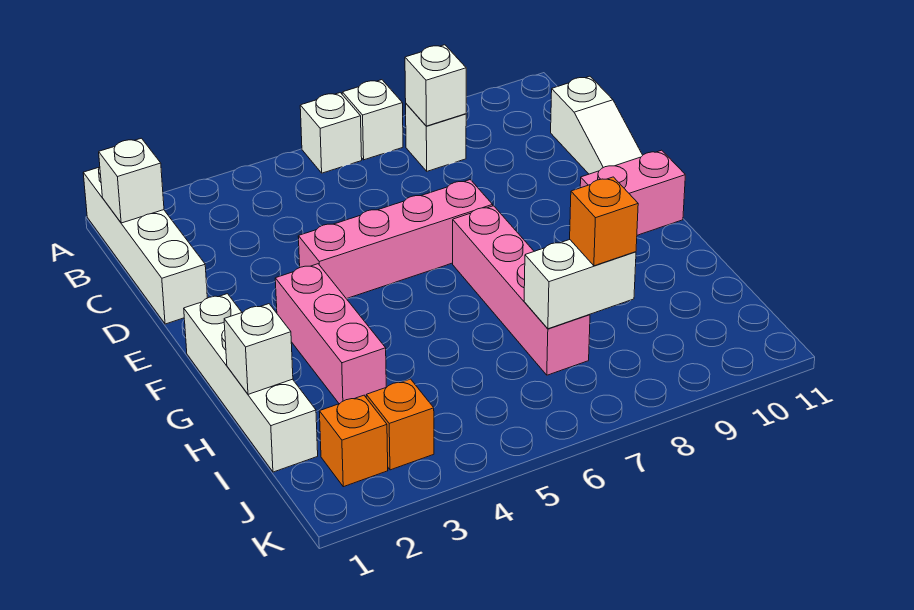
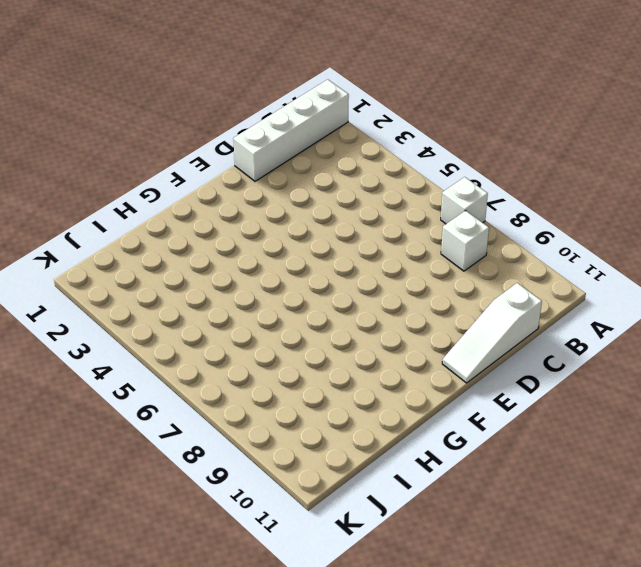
none -> white brick A6 level 1
none -> pink brick E4:E7 level 1
none -> white brick F1:I1 level 1

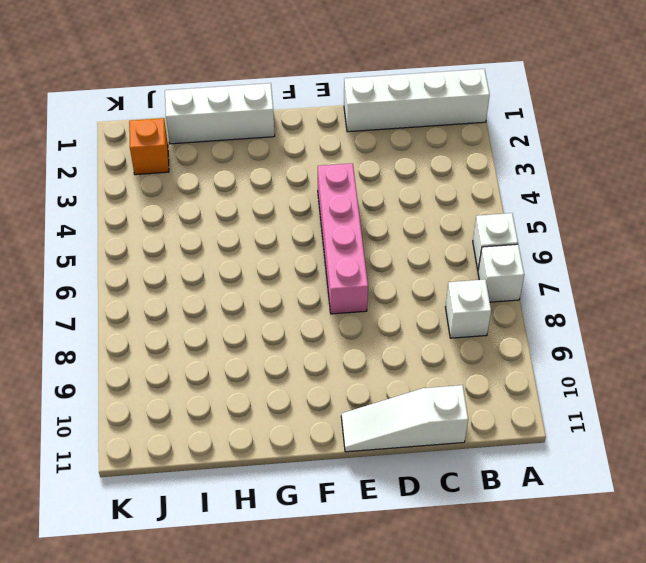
white brick G1:I1 level 1 -> white brick F1:I1 level 1
none -> pink brick F3:H3 level 1
none -> pink brick F7:I7 level 1
none -> pink brick F10:F11 level 1

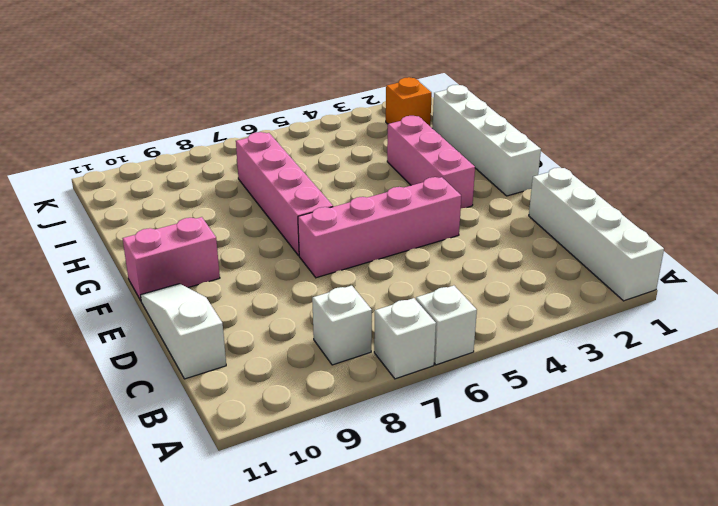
none -> orange brick J3 level 1
none -> white brick B1 level 2
none -> white brick B8 level 2

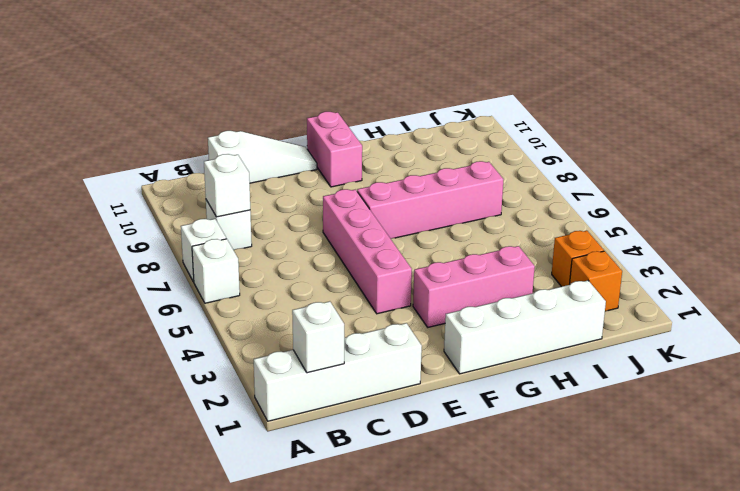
none -> white brick H1 level 2
none -> white brick I7:I8 level 2
none -> orange brick I8 level 3

